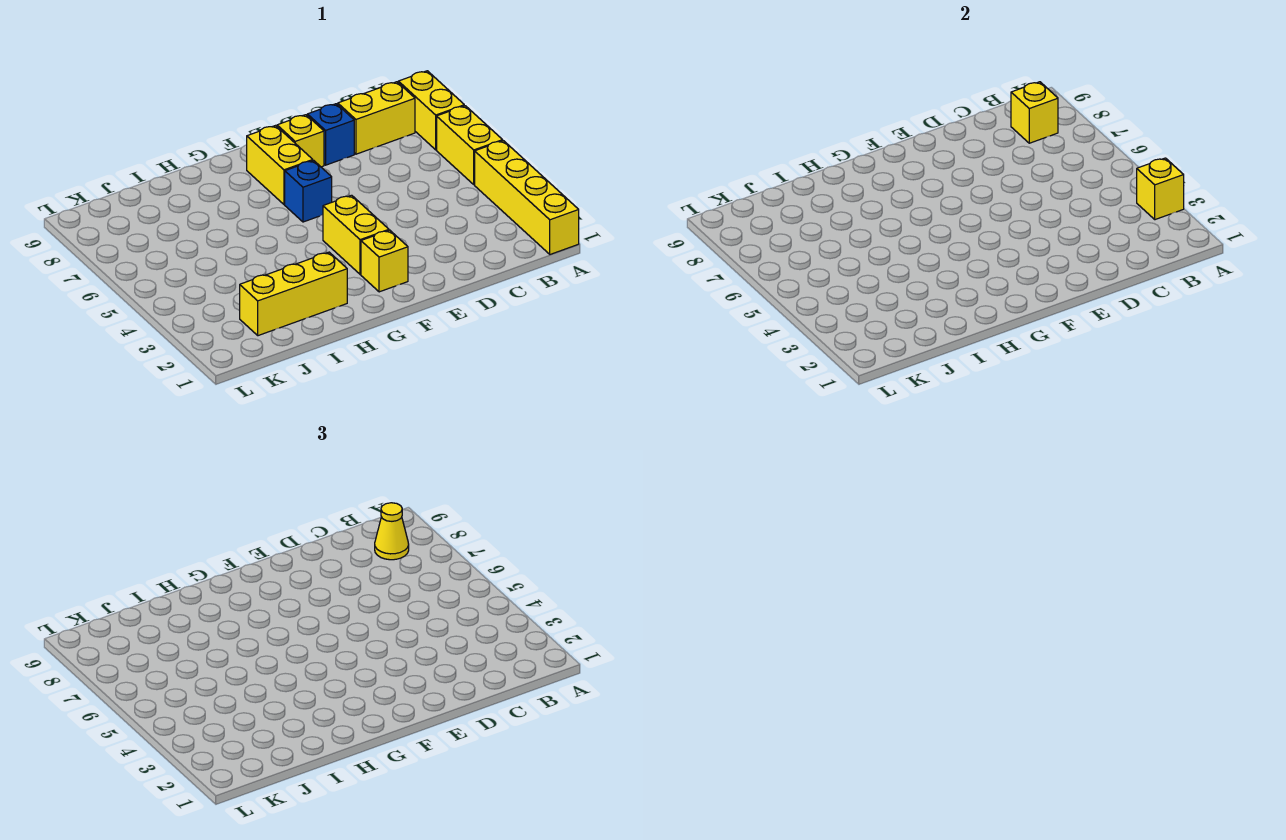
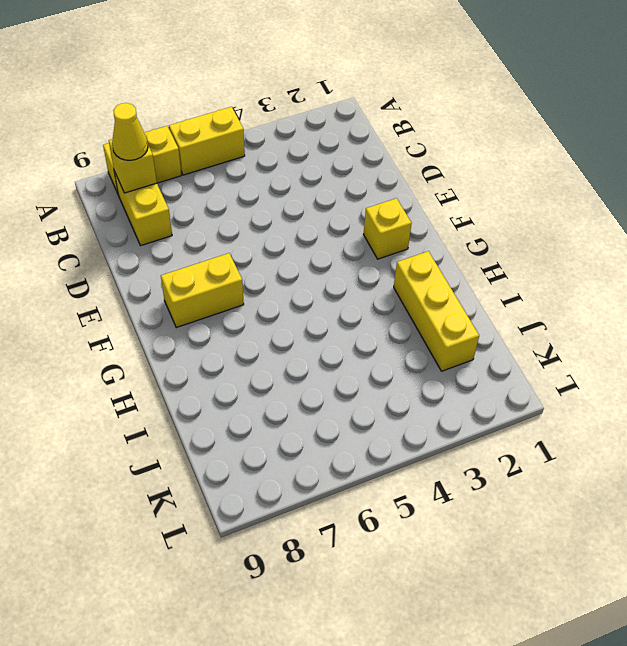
none -> yellow brick A1:A4 level 1
none -> blue brick D8 level 1
none -> yellow brick E8 level 1

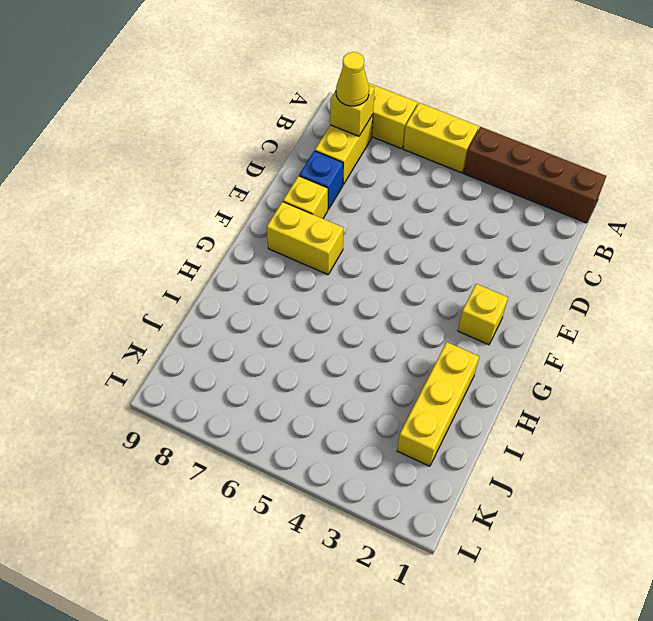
brown brick A1:A4 level 1 -> yellow brick A1:A4 level 1
none -> yellow brick F3:F4 level 1
none -> blue brick F6 level 1
none -> yellow brick A3 level 2

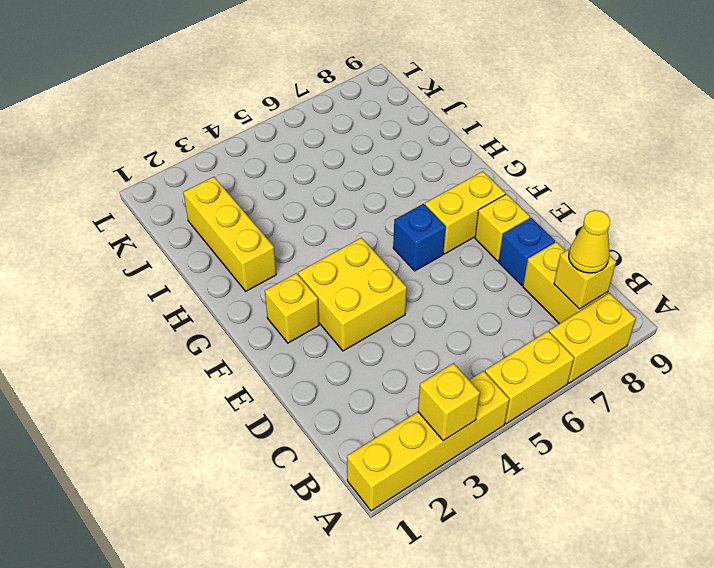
yellow brick E3:F4 level 1 -> yellow brick F3:F4 level 1

